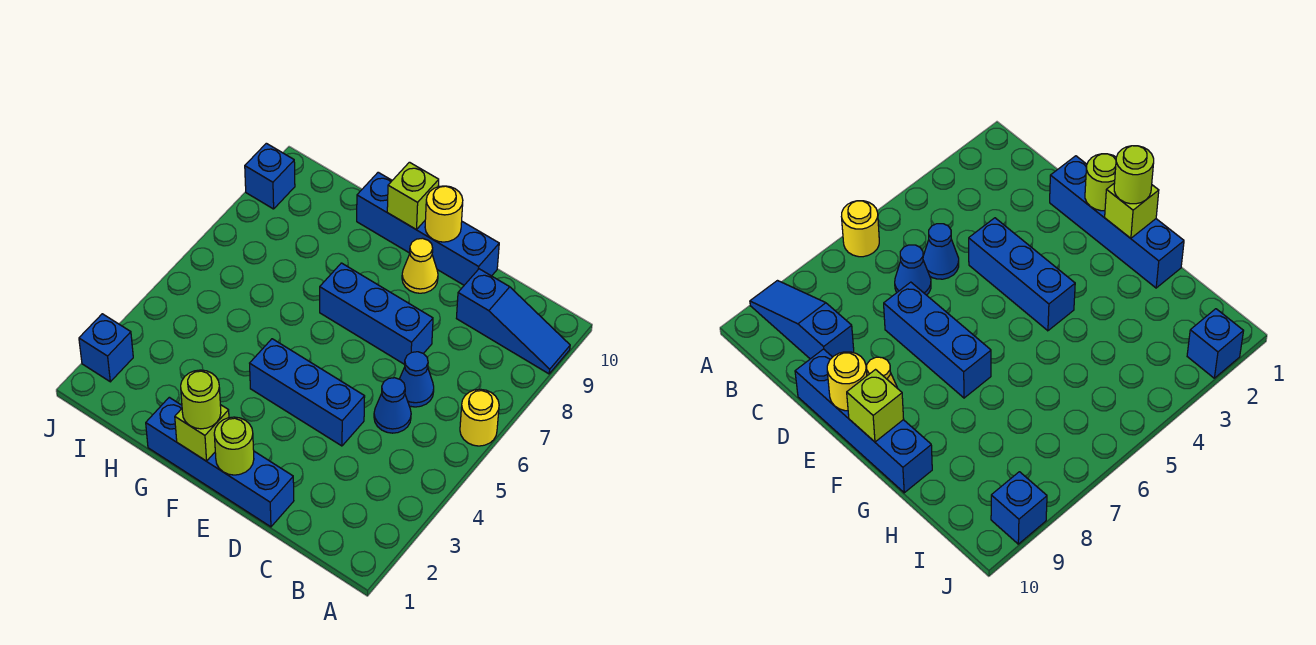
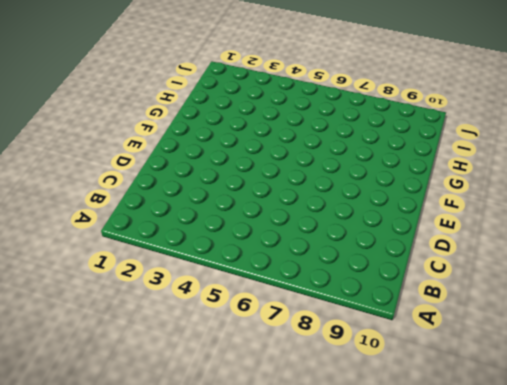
none -> yellow round brick A6 level 1
none -> blue slope A9:C9 level 1 top C
none -> blue cone C5 level 1

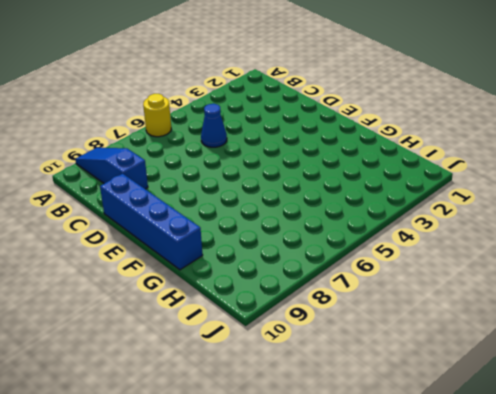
none -> blue cone C6 level 1
none -> blue brick D1:G1 level 1
none -> blue brick D4:F4 level 1

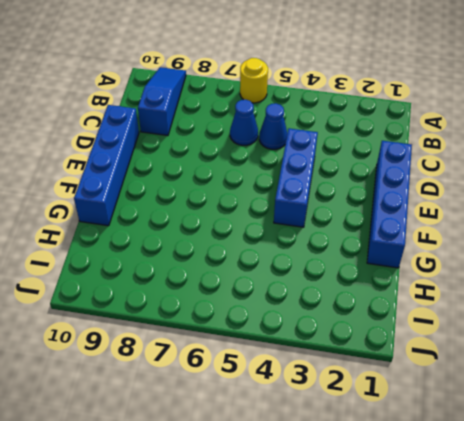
none -> blue brick D7:F7 level 1
none -> yellow cone E9 level 1
none -> blue brick J2 level 1

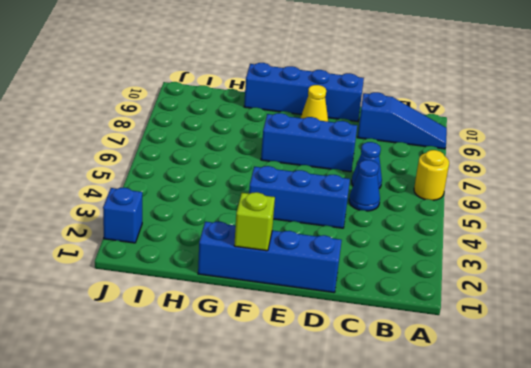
none -> blue brick J9 level 1
none -> lime round brick E1 level 2
none -> yellow round brick E10 level 2

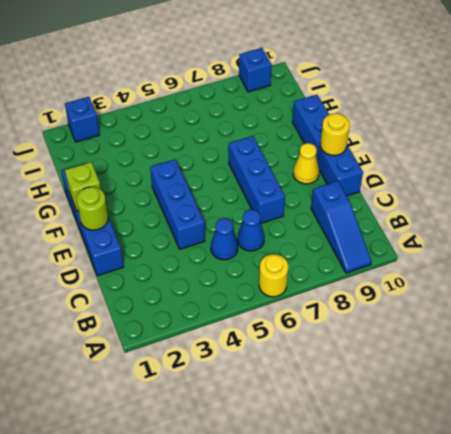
none -> lime brick F10 level 2
none -> lime round brick F1 level 3

